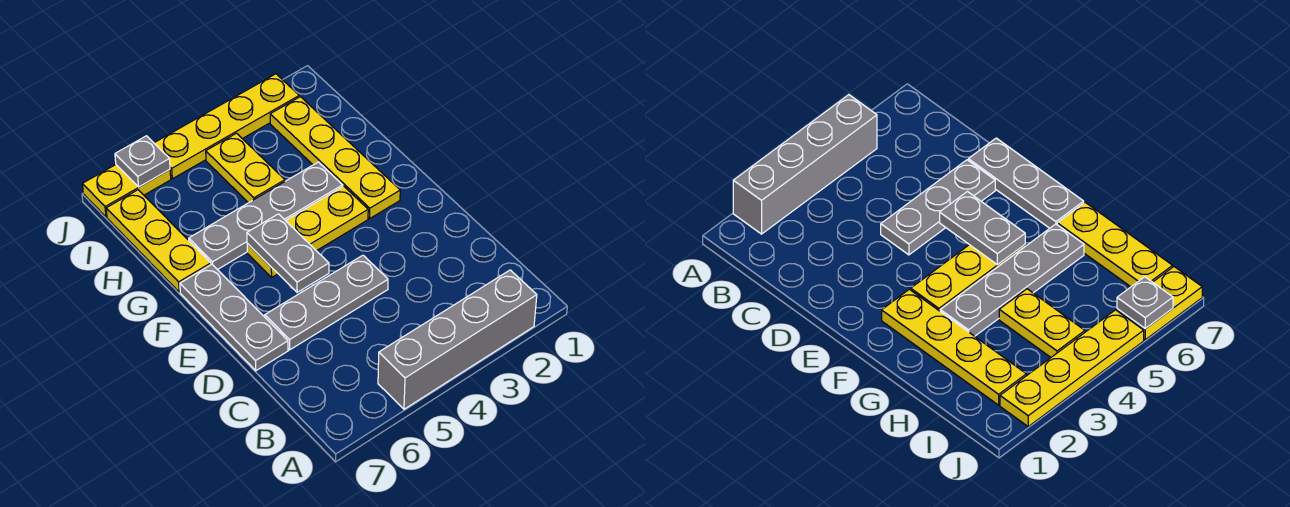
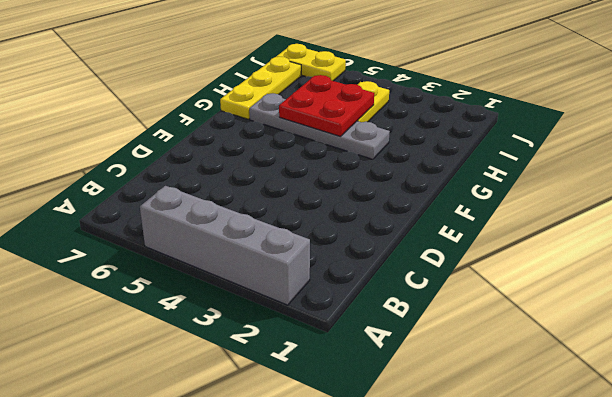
red plate G4:H5 level 2 -> none
none -> grey plate D4:D6 level 1
none -> grey plate D7:F7 level 1
none -> yellow plate F2:I2 level 1

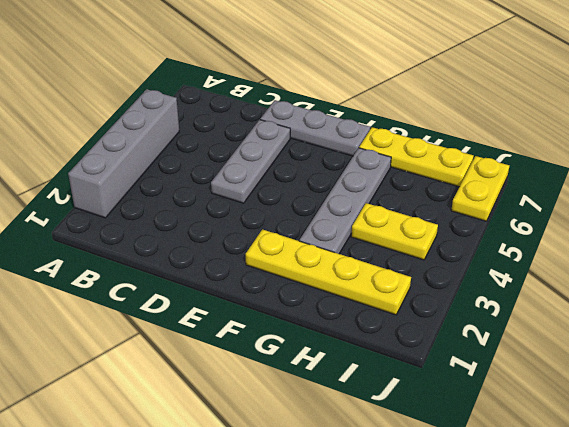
none -> yellow plate F3:F5 level 1
none -> yellow plate J2:J5 level 1
none -> grey plate E5:F5 level 2

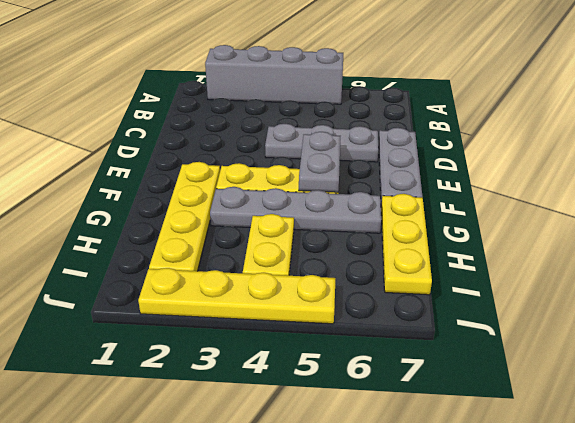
none -> yellow plate J6:J7 level 1
none -> grey plate J6 level 2

